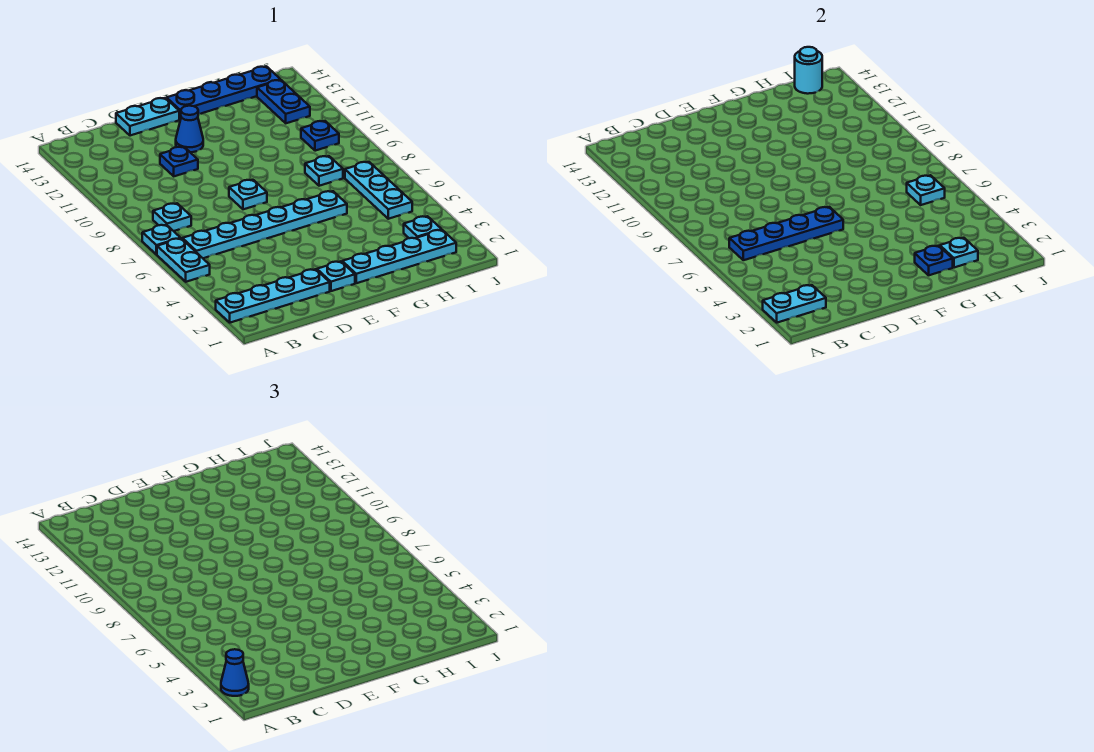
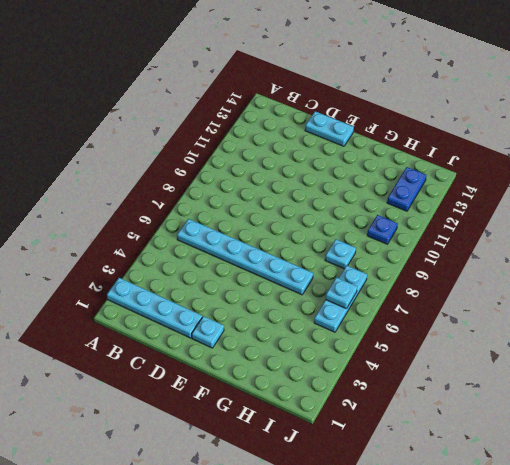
none -> cyan plate A5:A6 level 1
none -> cyan plate A7 level 1
none -> cyan plate B8 level 1

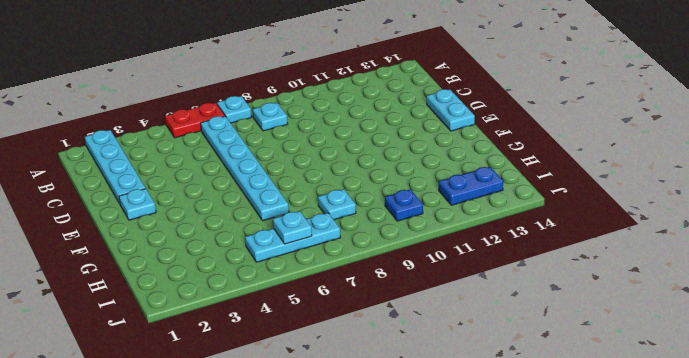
red plate A5:A6 level 1 -> cyan plate A5:A6 level 1
none -> blue plate D11 level 1
none -> cyan plate E8 level 1
none -> blue cone E12 level 1

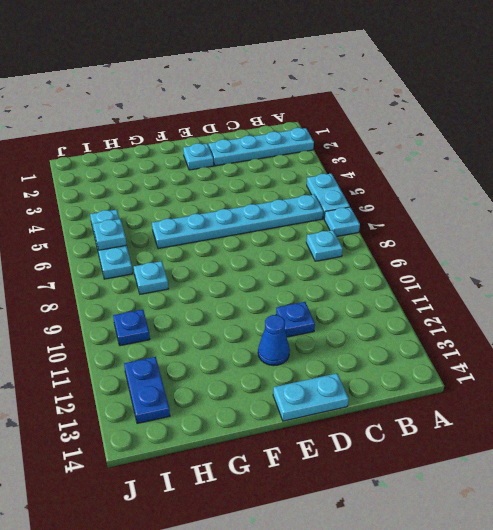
none -> cyan plate E8 level 1
none -> cyan plate F2:I2 level 1
none -> blue plate F14:I14 level 1

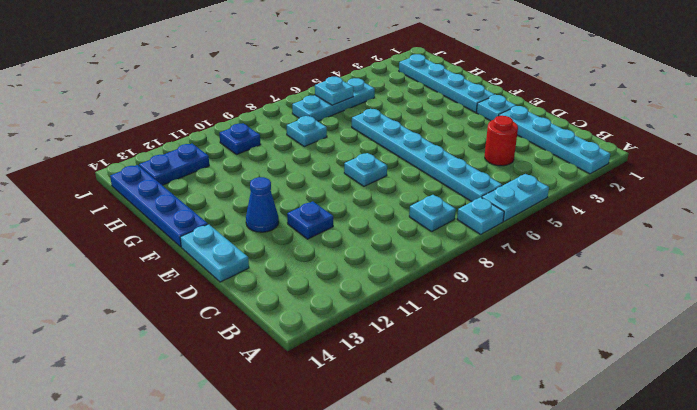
red round brick C4 level 1 -> none
none -> cyan plate I3 level 1
none -> cyan plate A2:B2 level 2
none -> blue plate B6:E6 level 2

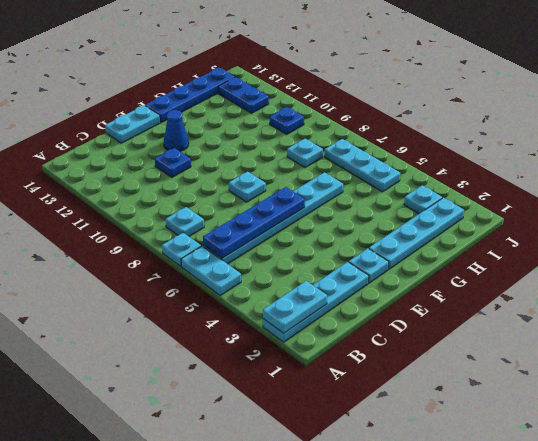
none -> blue plate G2 level 2
none -> cyan plate H2 level 2
none -> cyan plate I6 level 2

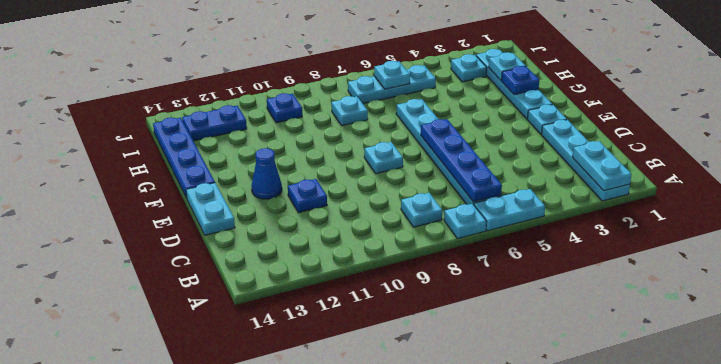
none -> cyan round brick I14 level 2
none -> blue cone A2 level 3

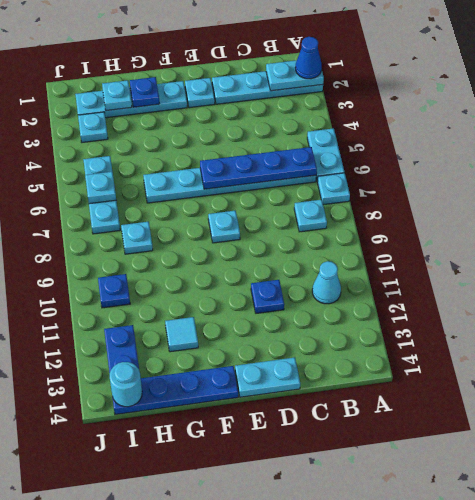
cyan cone B11 level 1 -> none
cyan tile G12 level 1 -> none
none -> blue cone E12 level 1

